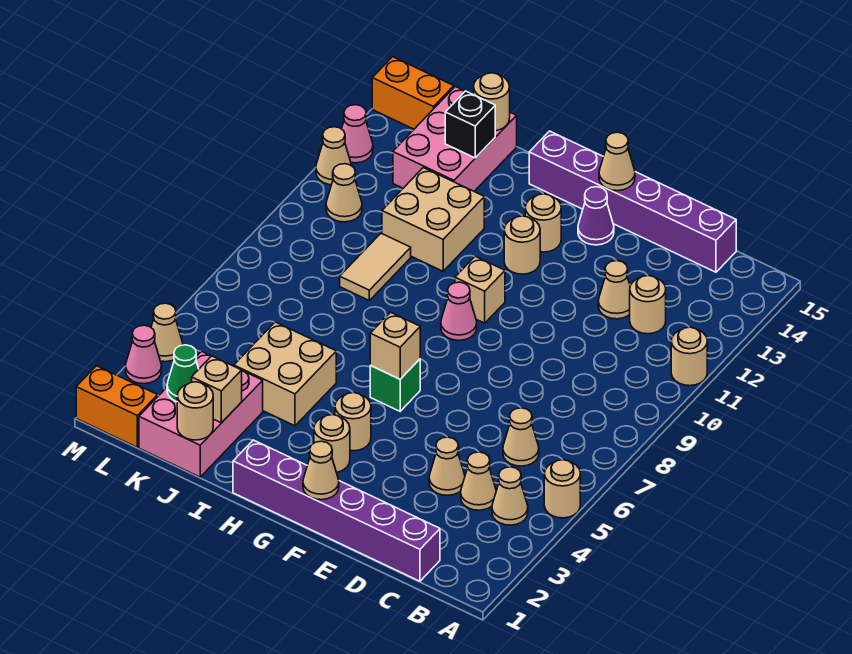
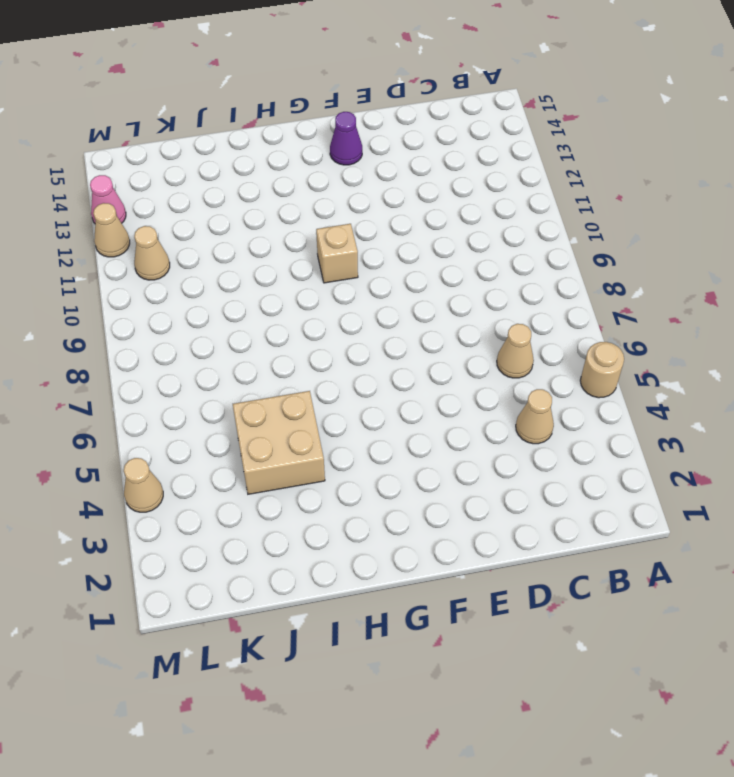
none -> tan round brick A11 level 1
none -> tan cone B4 level 1
none -> purple brick C1:H1 level 1
none -> tan round brick C12 level 1

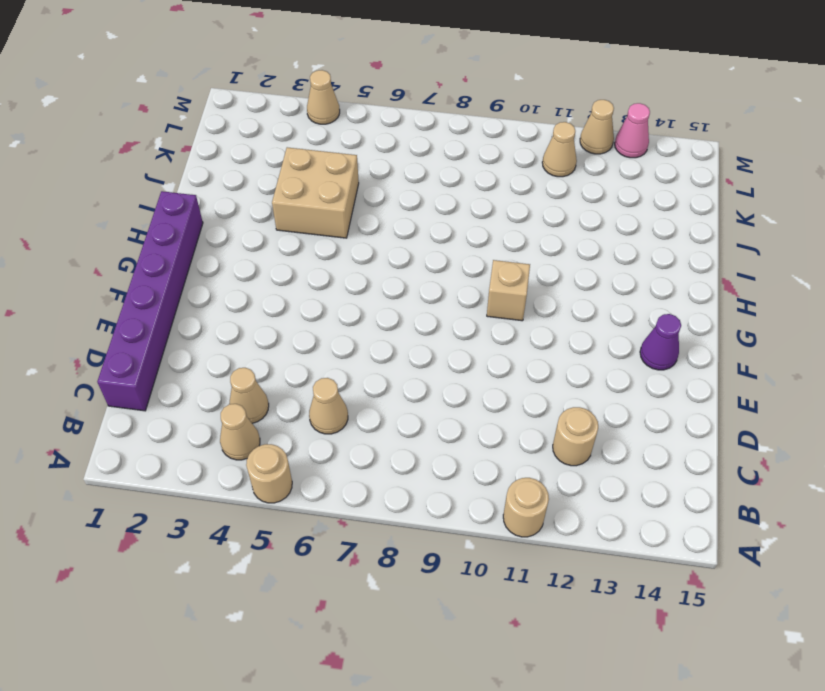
none -> purple brick C15:H15 level 1
none -> tan cone D4 level 1
none -> tan cone D12 level 1
none -> tan round brick G3 level 1

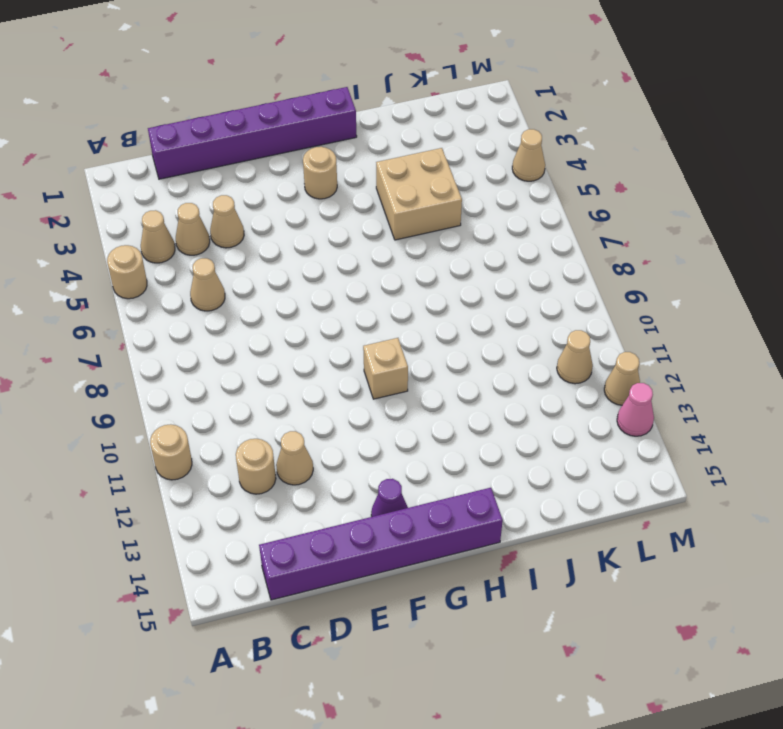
none -> tan round brick G4 level 1
none -> green brick G6 level 1
none -> pink cone G9 level 1
none -> tan round brick G12 level 1

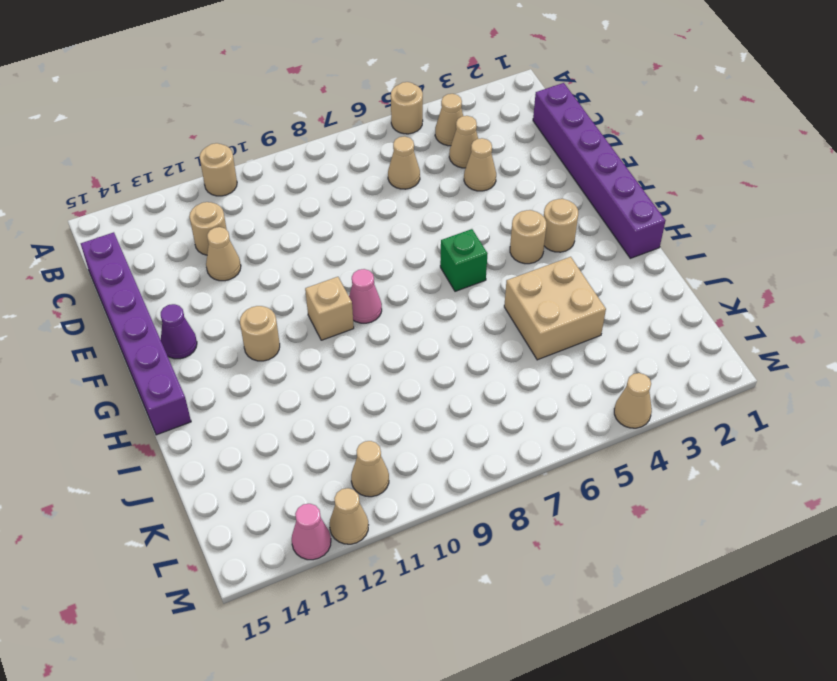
none -> tan round brick G13 level 1
none -> tan brick I11:J12 level 1
none -> pink brick J1:K3 level 1
none -> tan tile J9:J10 level 1

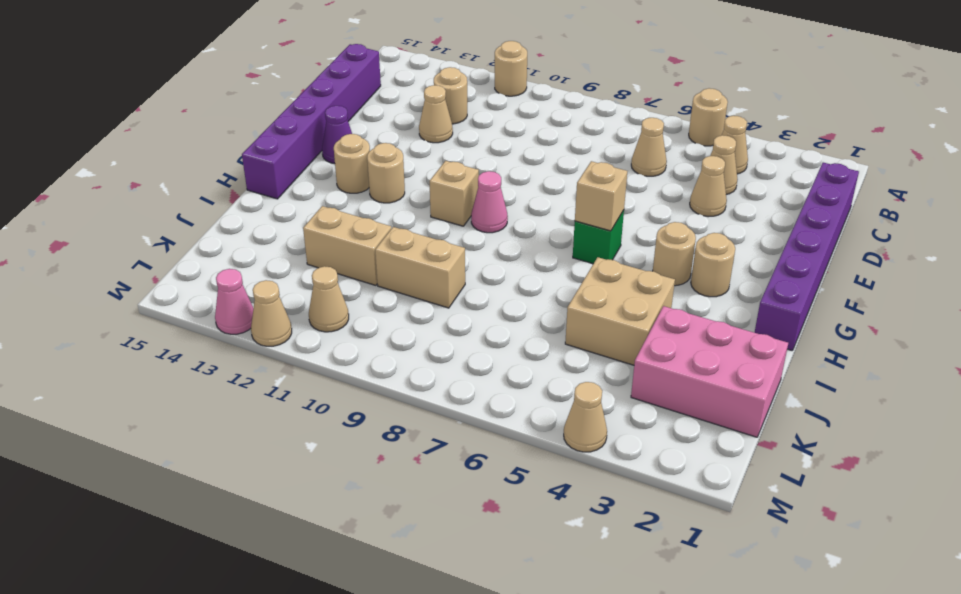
tan brick J9:J10 level 1 -> tan tile J9:J10 level 1
tan brick J11:J12 level 1 -> tan brick I11:J12 level 1
none -> pink brick J13:K15 level 1
none -> orange brick L1:M1 level 1
none -> orange brick L15:M15 level 1
none -> pink cone M3 level 1

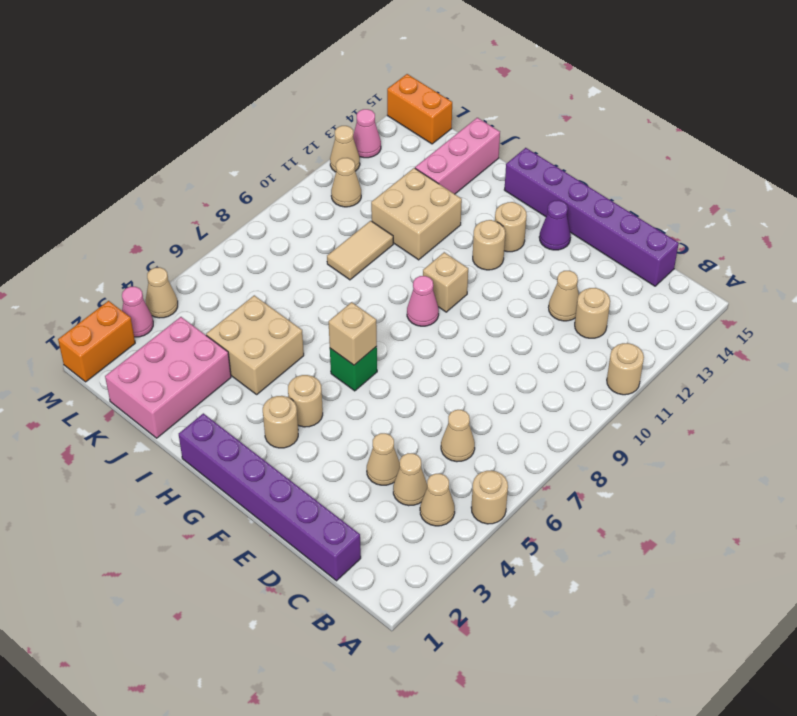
pink brick J13:J15 level 1 -> pink brick J13:K15 level 1
orange brick M1:M2 level 1 -> orange brick L1:M1 level 1
none -> tan cone F1 level 2
none -> tan cone F15 level 2
none -> tan round brick J1 level 2
none -> tan brick J2 level 2

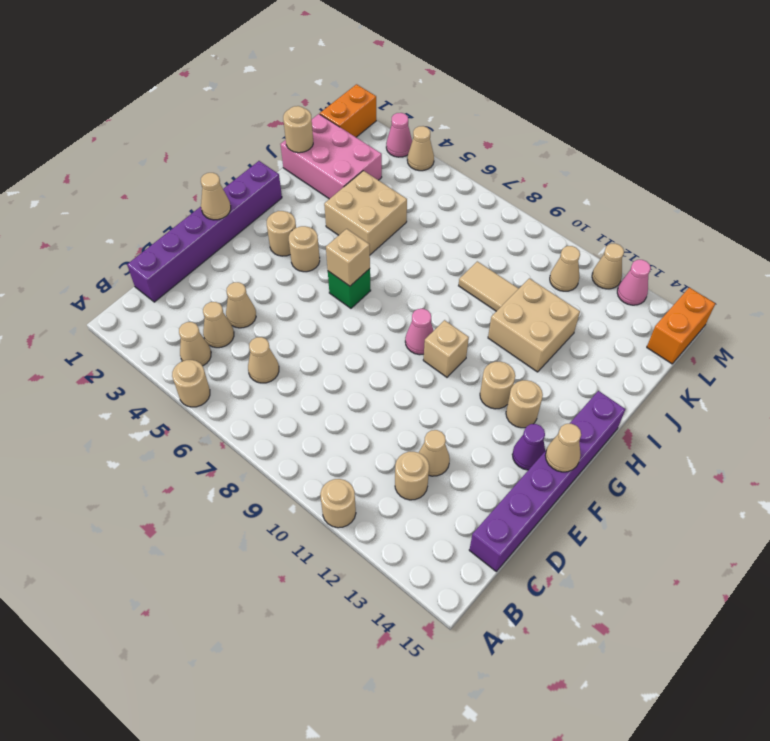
none -> pink brick J13:K15 level 1
none -> tan brick J2 level 2
none -> black brick J14 level 2
none -> tan round brick J15 level 2

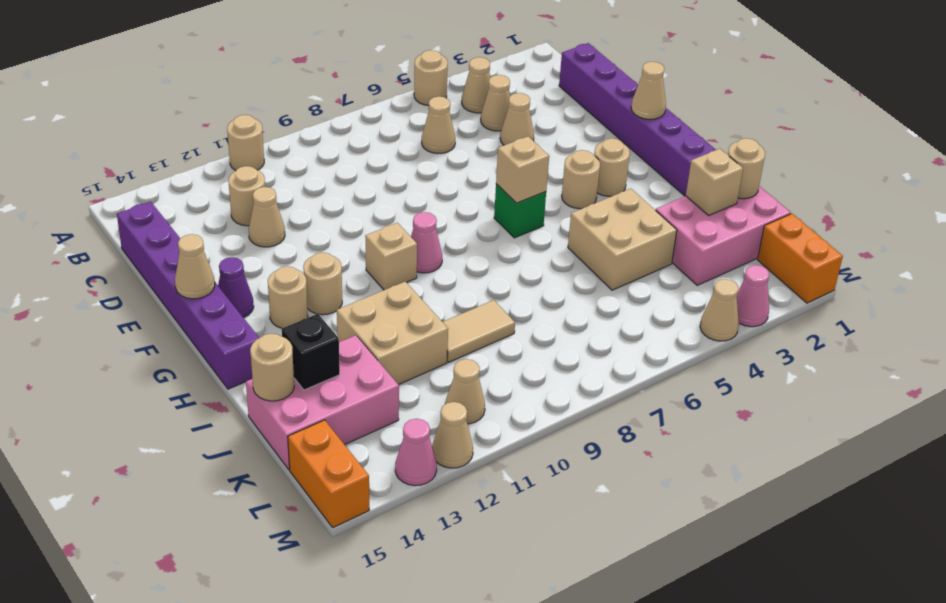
none -> green cone K2 level 2

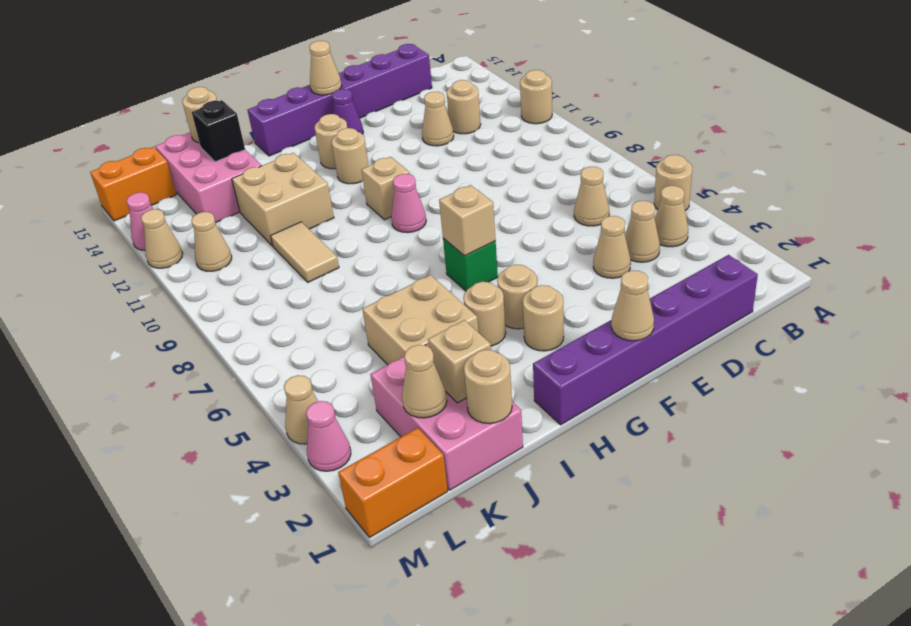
tan round brick H4 level 1 -> none
tan cone K2 level 2 -> green cone K2 level 2

